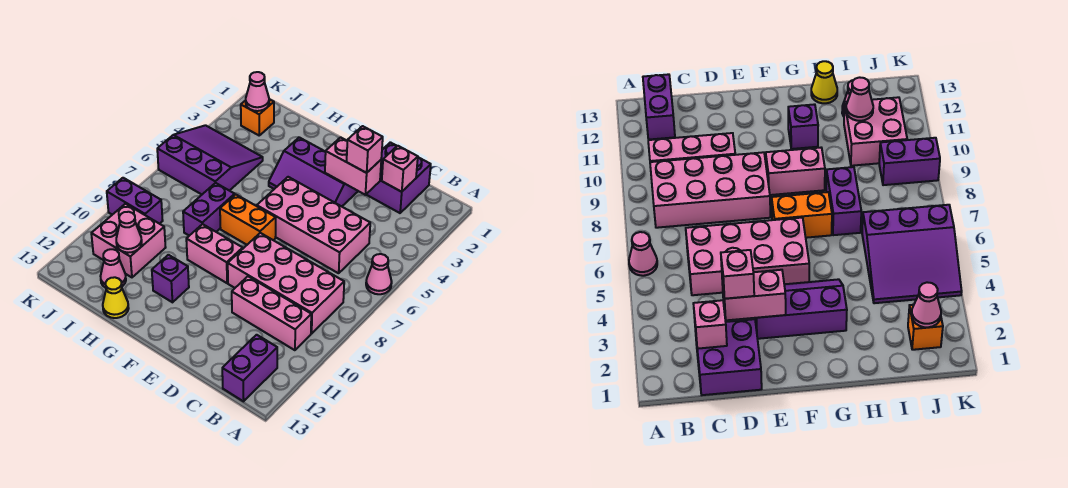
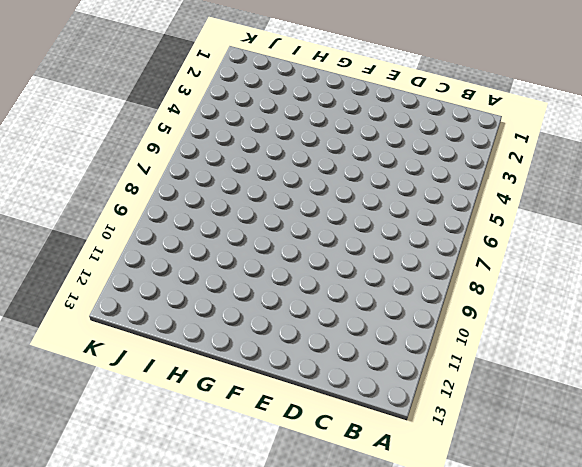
none -> pink cone A6 level 1
none -> pink brick B8:E9 level 1
none -> pink brick B10:D10 level 1

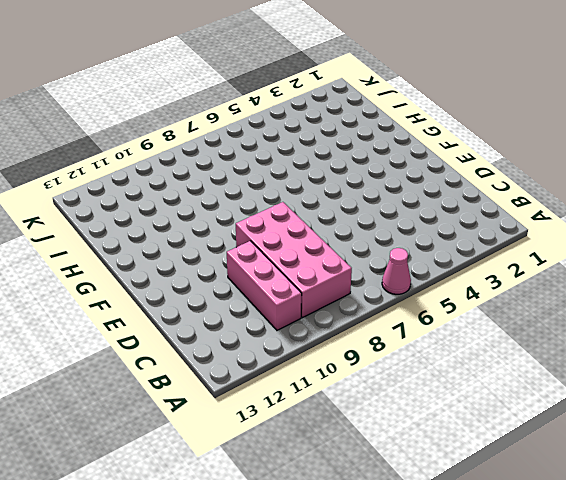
none -> purple brick B12:B13 level 1
none -> purple brick C1:D2 level 1
none -> pink brick C5:F6 level 1

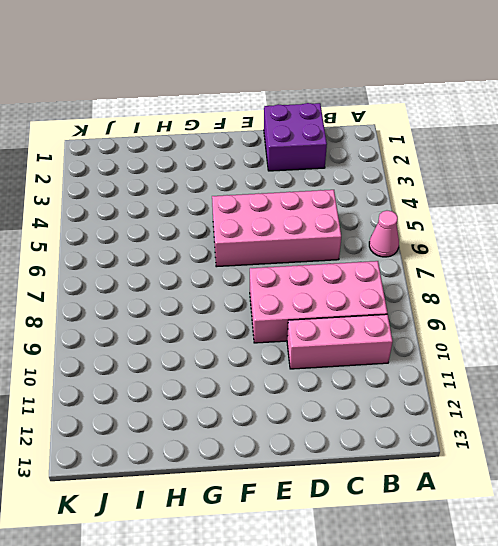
none -> purple brick B12:B13 level 1
none -> purple slope E3:G4 level 1 top 3
none -> orange brick F7:G7 level 1

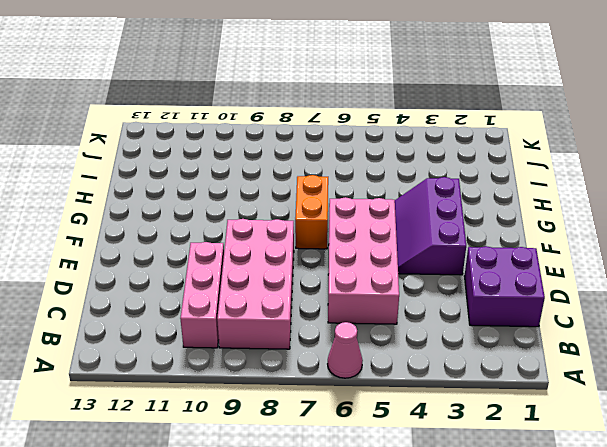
none -> purple brick B12:B13 level 1
none -> pink brick F9:G9 level 1
none -> purple brick G11 level 1

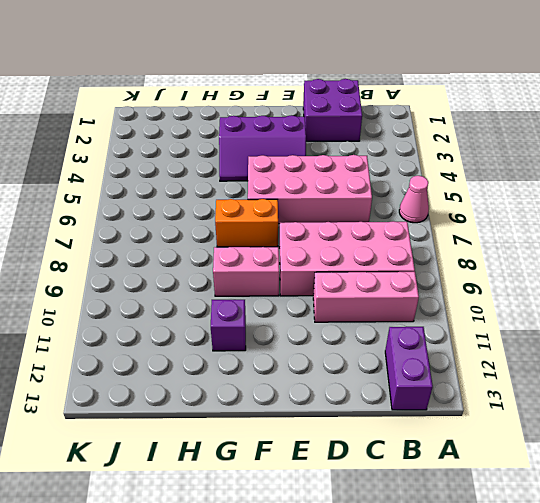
none -> purple brick H7:H8 level 1
none -> yellow cone H13 level 1
none -> purple slope I4:K6 level 1 top 6

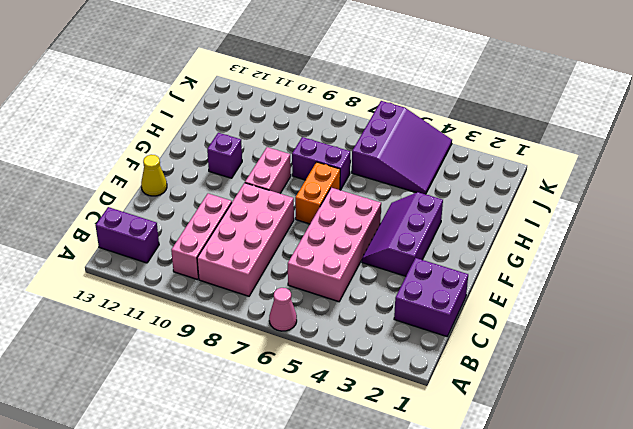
yellow cone E13 level 1 -> yellow cone H13 level 1
none -> pink brick I10:J11 level 1
none -> pink cone I12 level 1
none -> orange brick J2 level 1

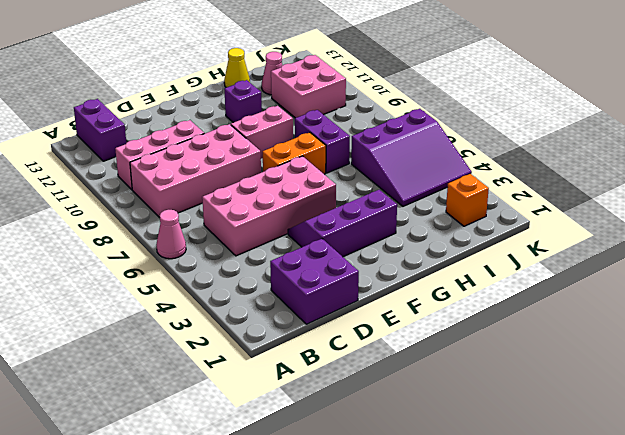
none -> purple brick J9:K9 level 1
none -> pink brick C2 level 2
none -> pink brick D3:E3 level 2

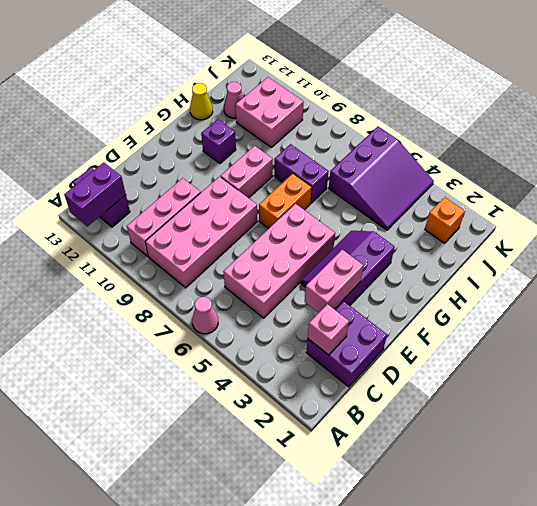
purple brick A12:B12 level 2 -> purple brick J9:K9 level 1
none -> pink cone I11 level 2
none -> pink cone J2 level 2
none -> pink brick D3 level 3

